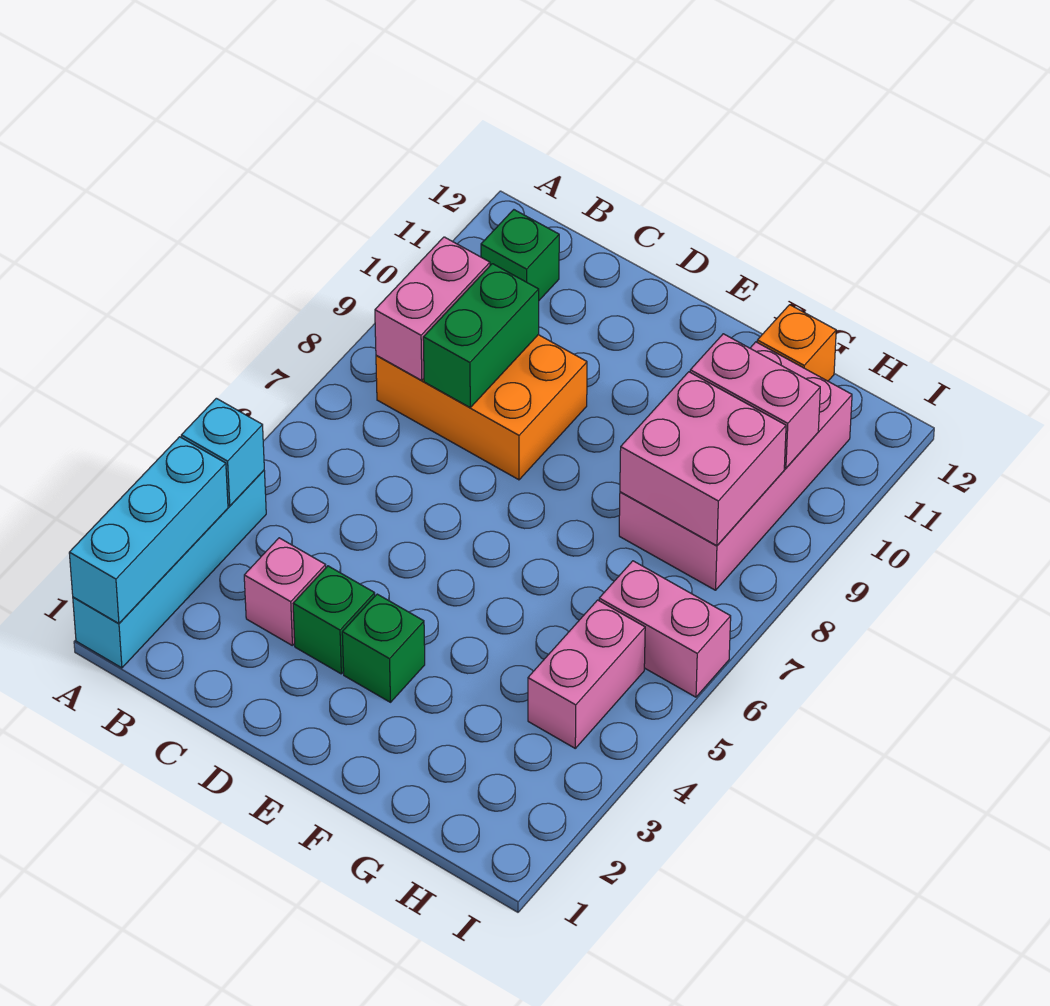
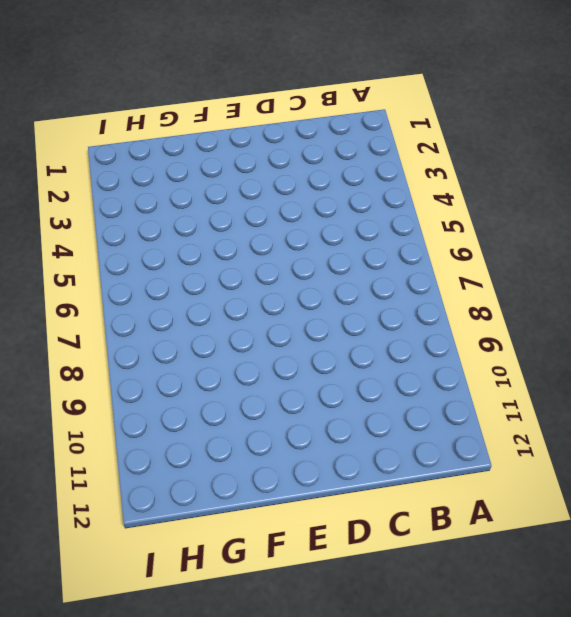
none -> cyan brick A1:A4 level 1
none -> orange brick B8:D9 level 1
none -> green brick B11 level 1

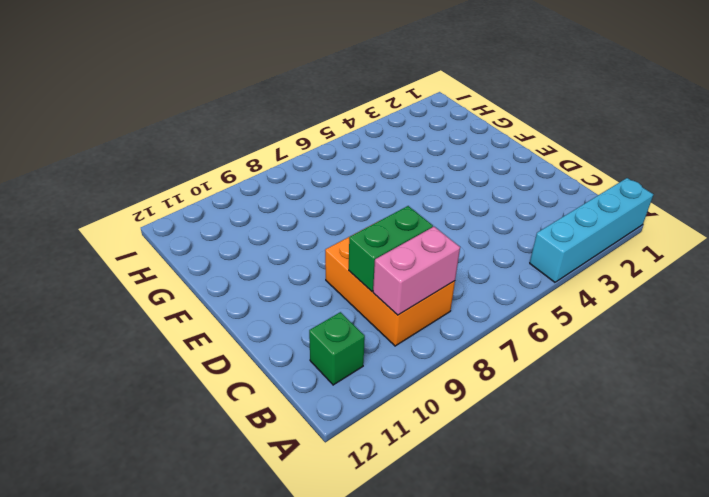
none -> pink brick C3 level 1
none -> green brick D3 level 1
none -> green brick E3 level 1

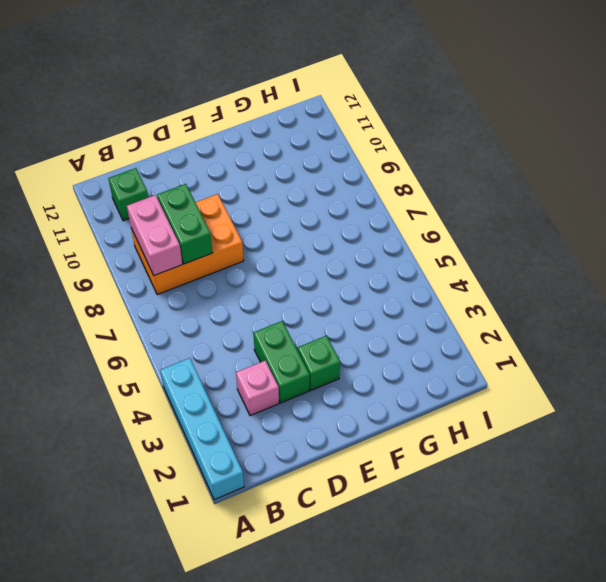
green brick D3:D4 level 1 -> green brick D3 level 1
none -> pink brick G8:H11 level 1
none -> orange brick G12 level 1
none -> pink brick H4:H5 level 1

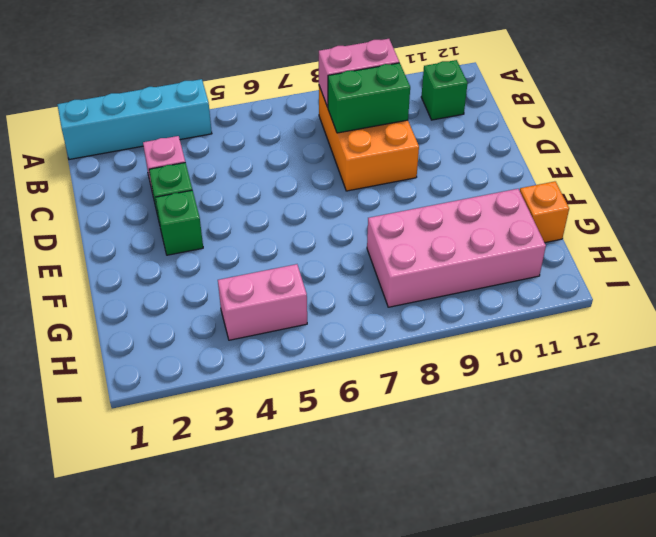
none -> pink brick H6:I6 level 1
none -> cyan brick A1:A3 level 2
none -> cyan brick A4 level 2

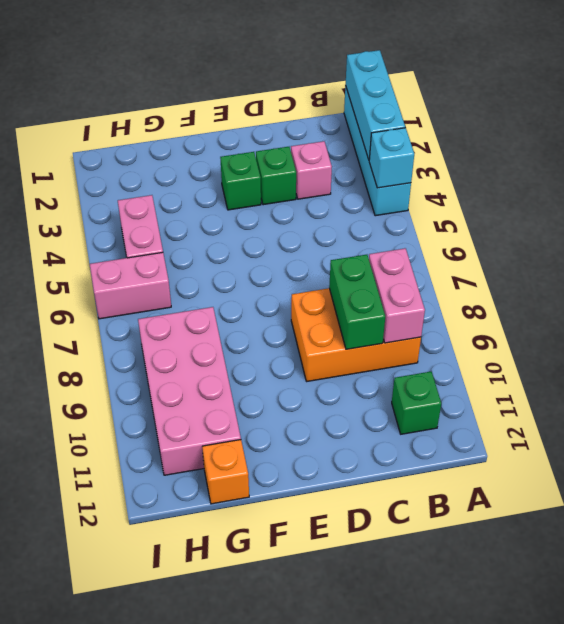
none -> pink brick G8:H9 level 2
none -> pink brick G10:H10 level 2

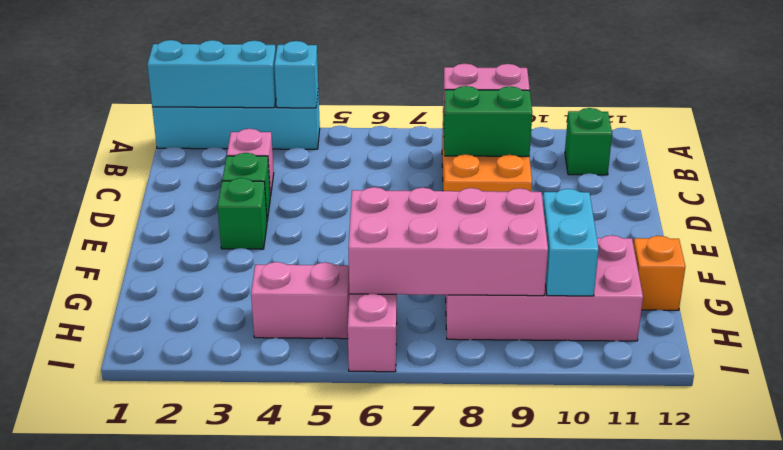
pink brick G6:H9 level 2 -> pink brick G8:H9 level 2
cyan brick G10:H10 level 2 -> pink brick G10:H10 level 2

